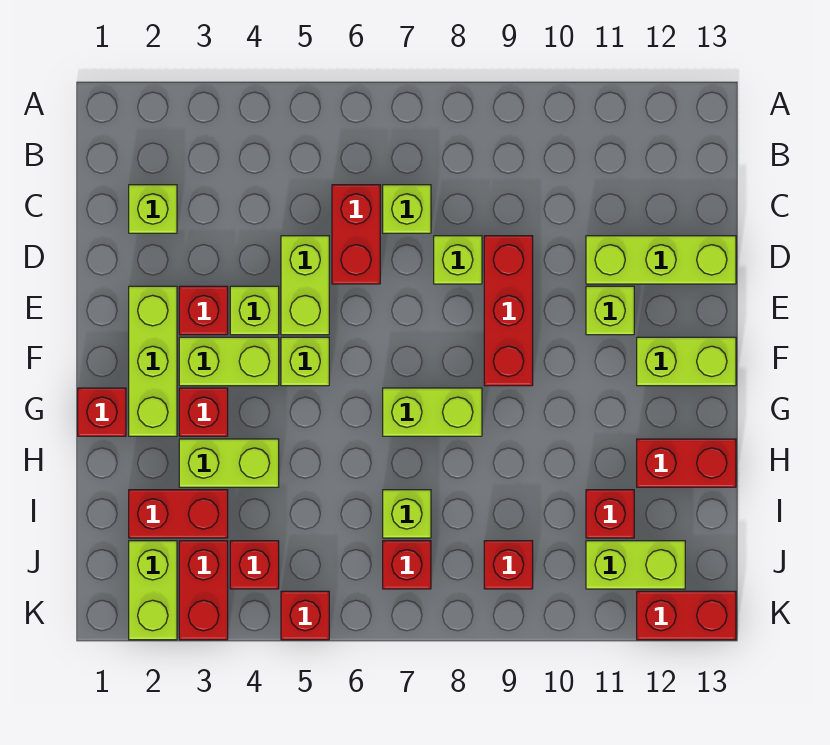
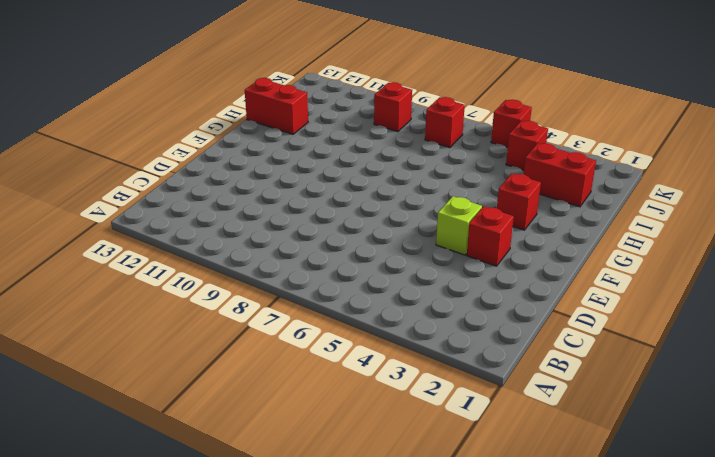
none -> lime brick C2 level 1
none -> red brick C6:D6 level 1
none -> lime brick C7 level 1
none -> lime brick D5:E5 level 1

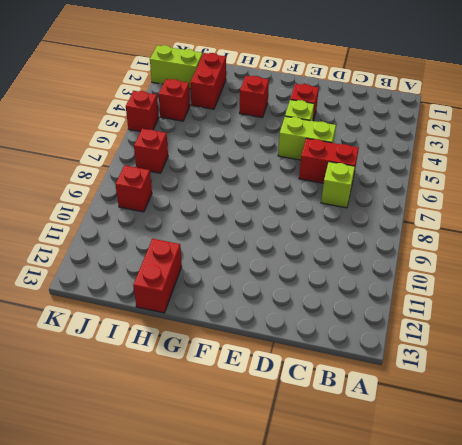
none -> lime brick C2 level 1
none -> lime brick D8 level 1
none -> red brick D9:F9 level 1
none -> lime brick D11:D13 level 1

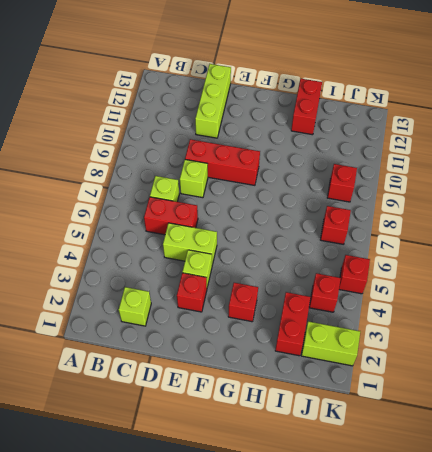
none -> lime brick E2:G2 level 1
none -> lime brick E11 level 1
none -> lime brick F3:F4 level 1
none -> lime brick F5 level 1

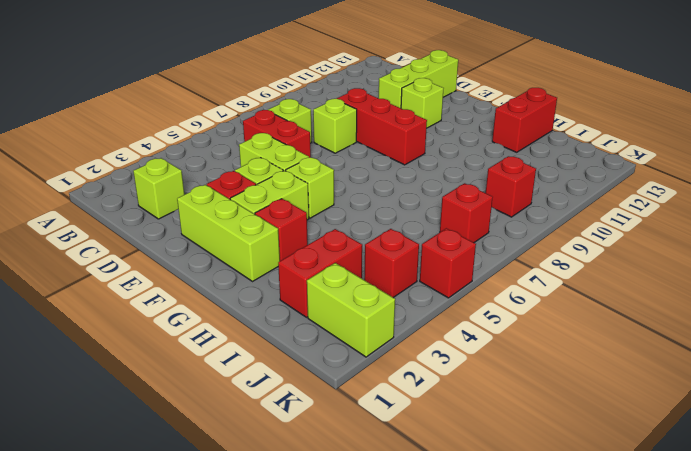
none -> lime brick F12:F13 level 1
none -> red brick G1 level 1
none -> lime brick G7:G8 level 1
none -> lime brick H3:H4 level 1

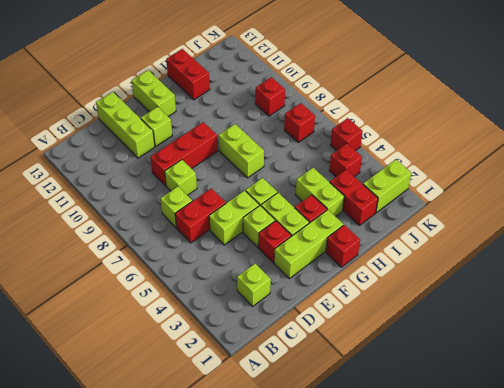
none -> lime brick I7 level 1
none -> red brick I11 level 1
none -> red brick J3:K3 level 1
none -> lime brick J11:J12 level 1

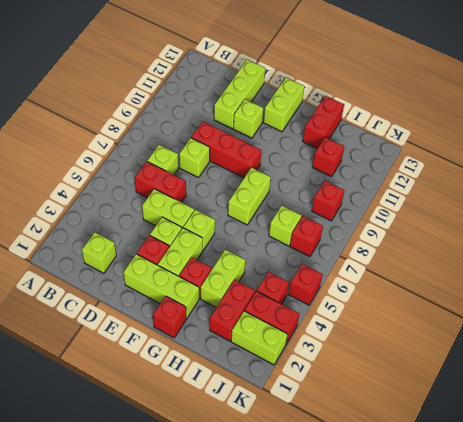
none -> lime brick J11:J12 level 1
none -> red brick K12:K13 level 1

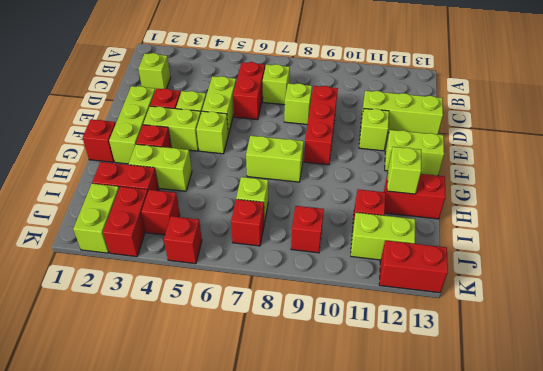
lime brick H12 level 2 -> none

